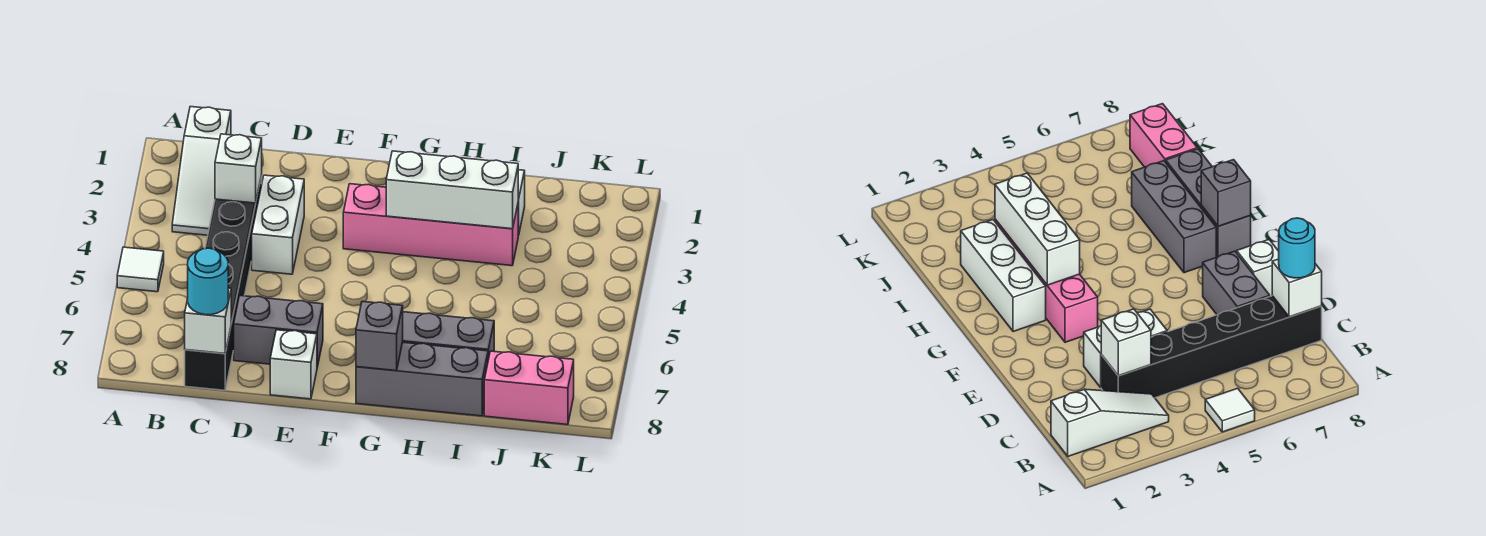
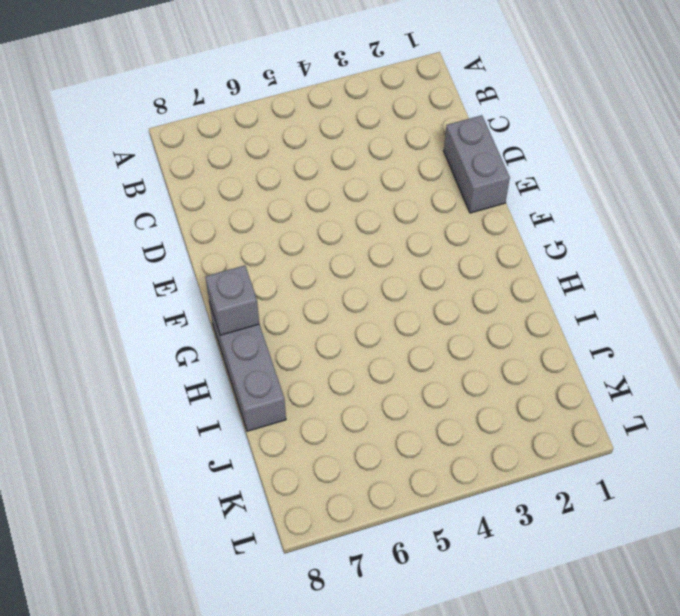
grey brick D1:E1 level 1 -> grey brick D7:E7 level 1
none -> white tile A5 level 1
none -> white slope B1:B3 level 1 top 1
none -> black brick C3:C8 level 1

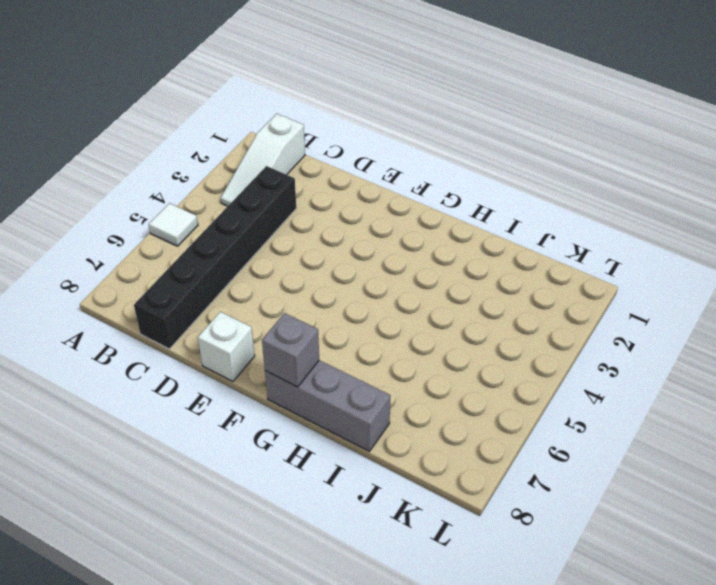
none -> white brick D3:D4 level 1
none -> grey brick D7:E7 level 1
none -> pink brick F3:I3 level 1

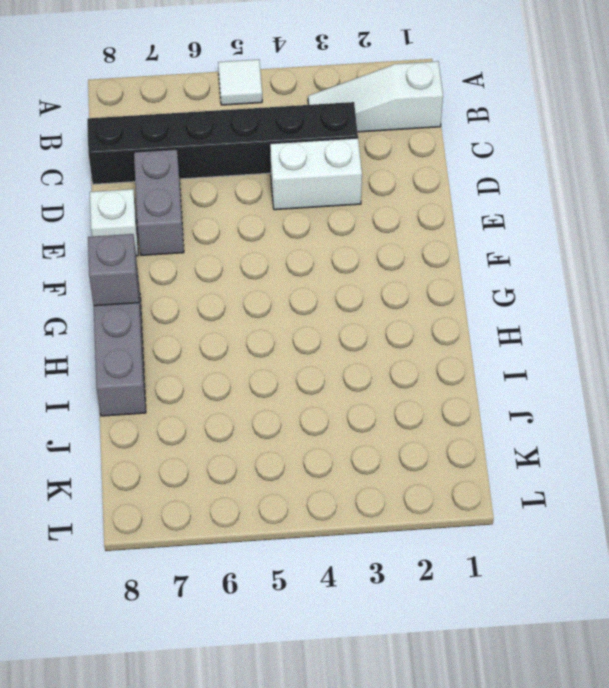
none -> pink brick F3:I3 level 1
none -> white brick G2:I2 level 1
none -> grey brick G7:I7 level 1

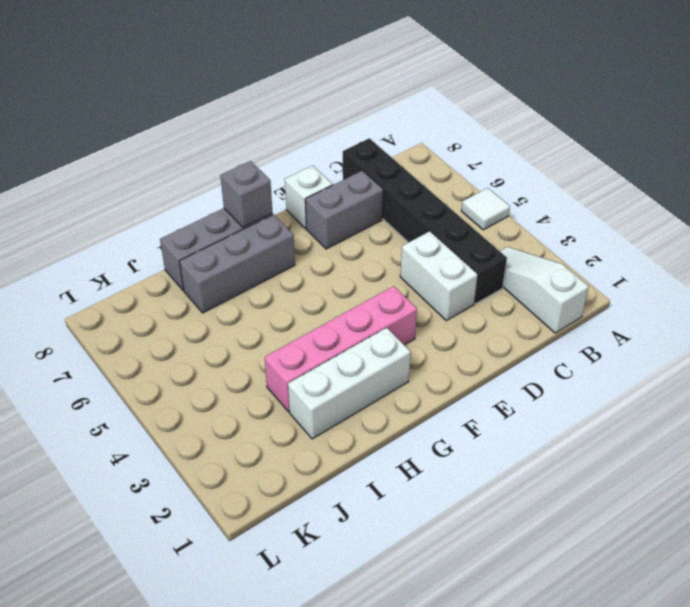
none -> pink brick J8:K8 level 1
none -> white brick C3 level 2
none -> white brick C8 level 2

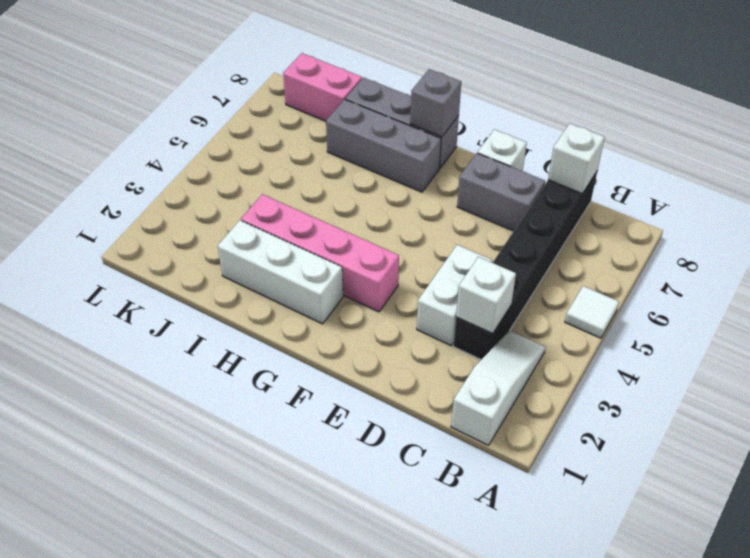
none -> white brick G3:I3 level 2
none -> cyan round brick C8 level 3

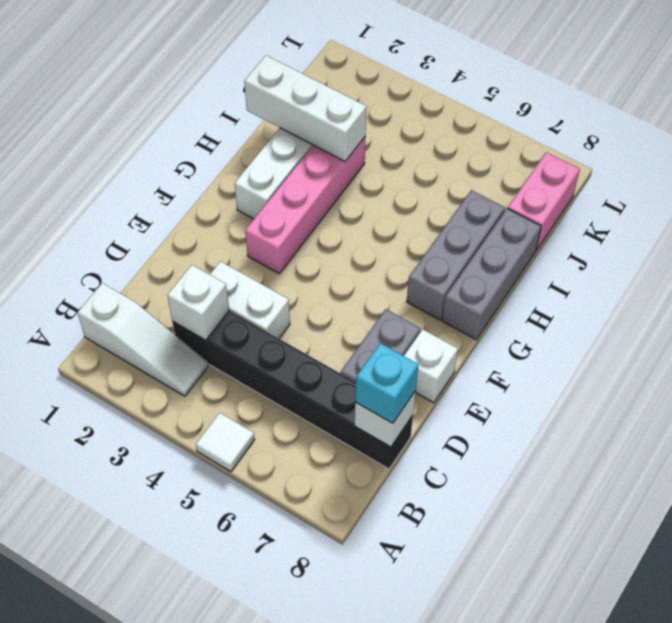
cyan brick C8 level 3 -> cyan round brick C8 level 3
white brick I1:I3 level 2 -> white brick G3:I3 level 2
none -> grey brick G8 level 2

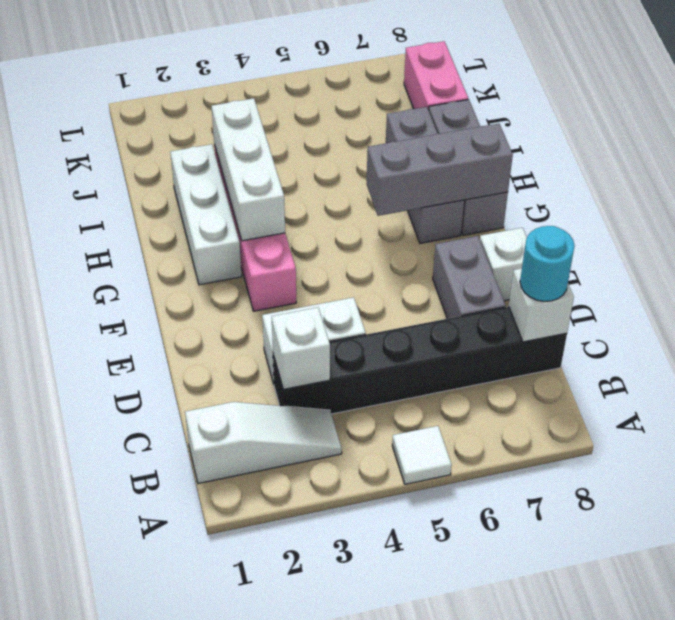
grey brick G6:G8 level 2 -> grey brick G8 level 2

